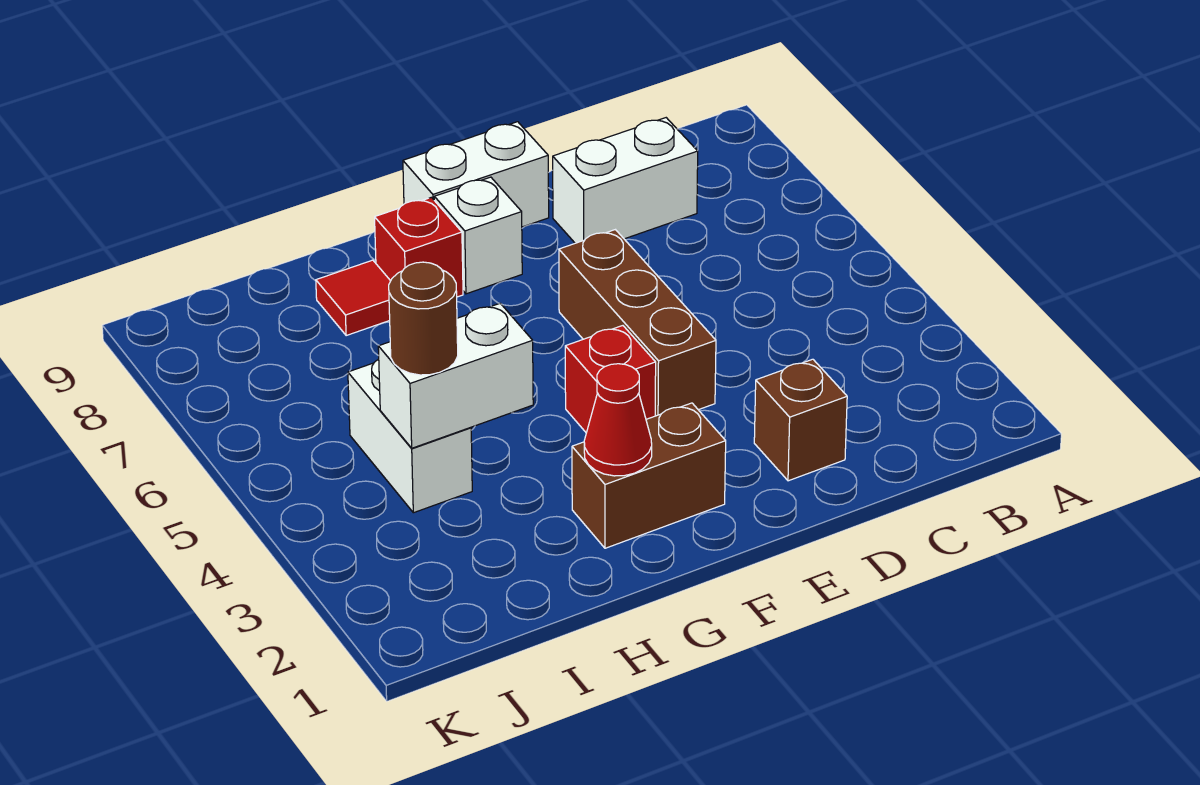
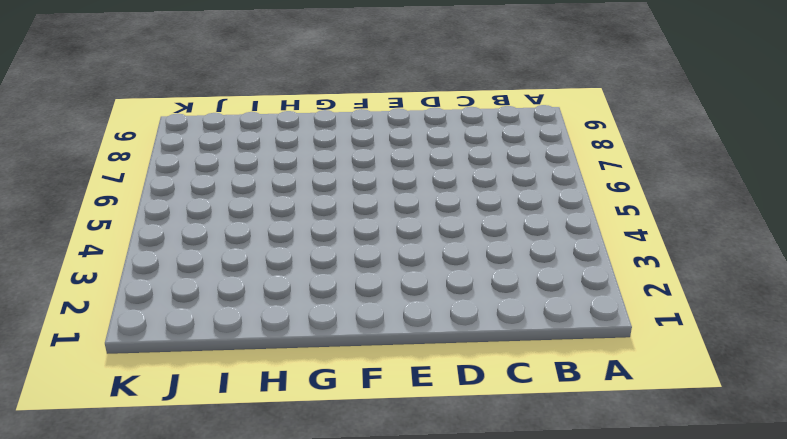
none -> white brick C8:D8 level 1
none -> brown brick D2 level 1
none -> brown brick E4:E6 level 1

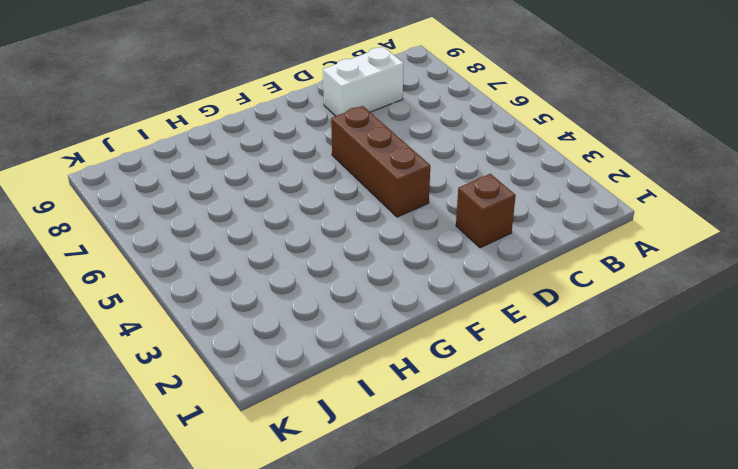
none -> white brick E9:F9 level 1
none -> brown brick F2:G2 level 1
none -> red brick F4 level 1

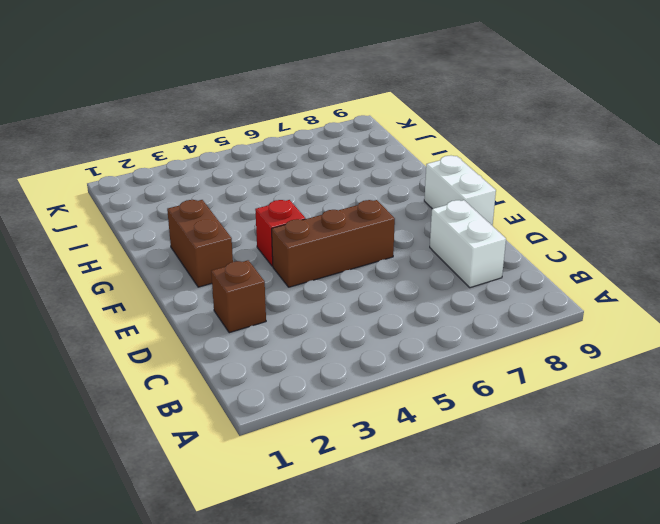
none -> white brick F8 level 1
none -> red brick G8 level 1
none -> red tile H8 level 1

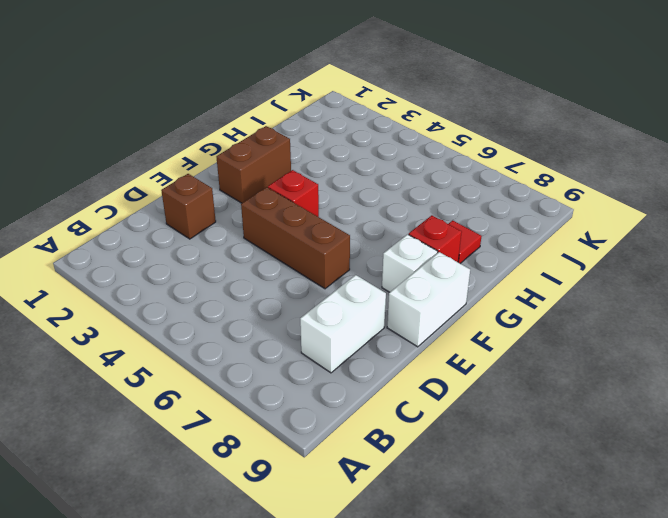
none -> white brick I4:I5 level 1
none -> red cone G2 level 2
none -> white brick H4:I4 level 2

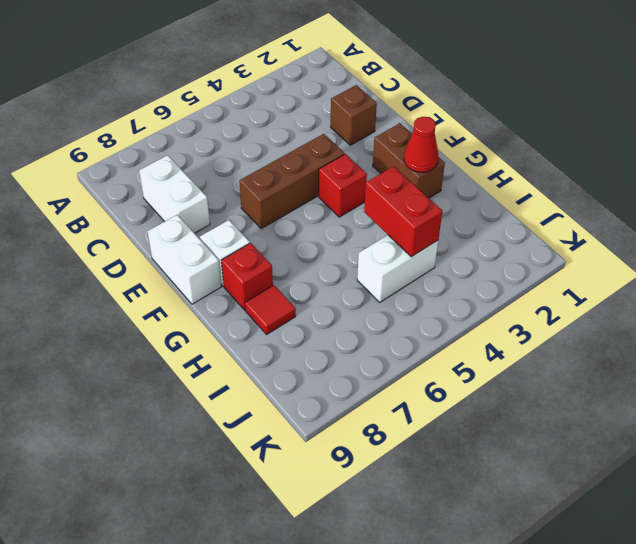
red brick H4:I4 level 2 -> white brick H4:I4 level 2
none -> brown round brick I4 level 3

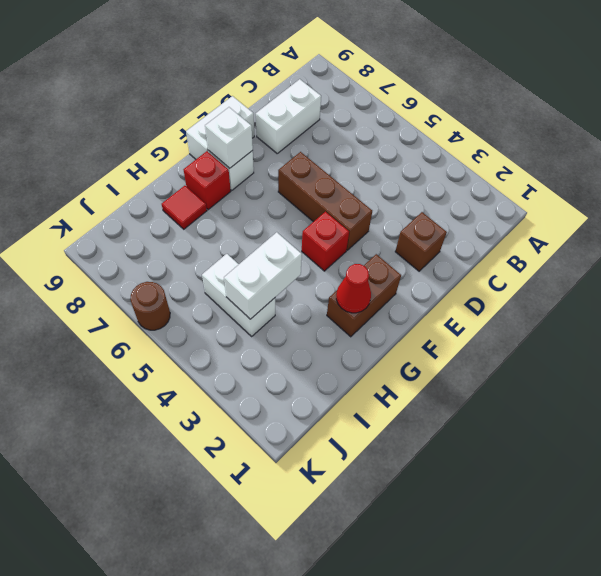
white brick F8 level 2 -> none
brown round brick K6 level 1 -> brown round brick I4 level 3

